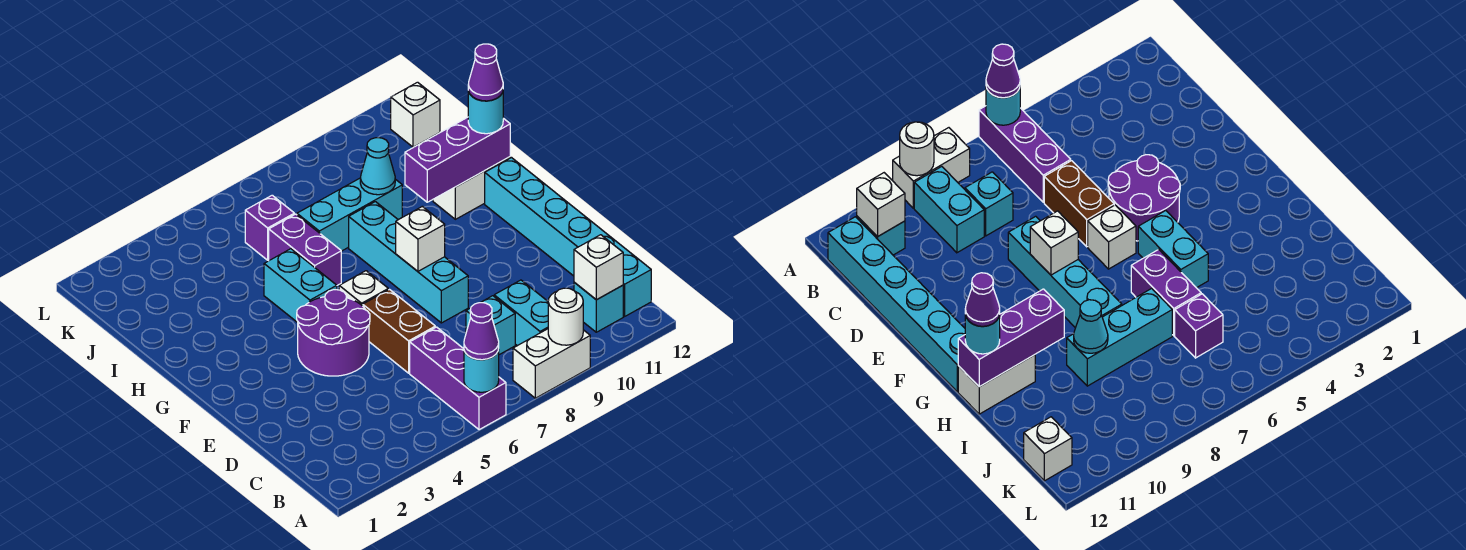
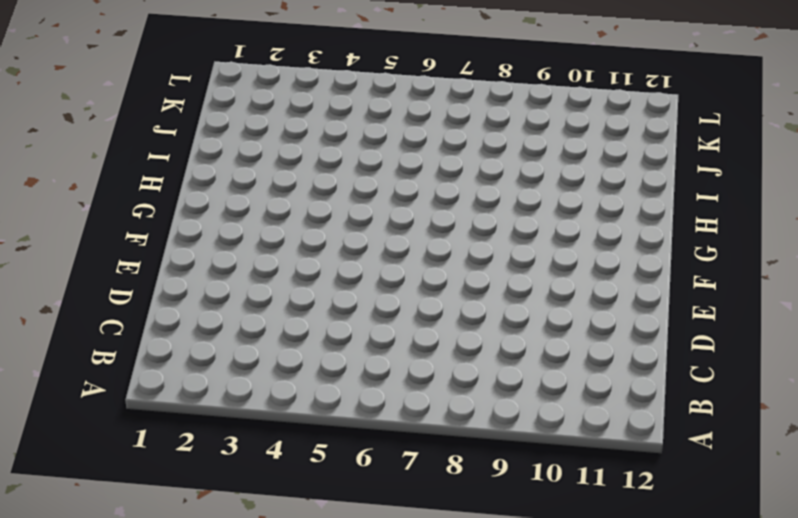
none -> purple brick A6:C6 level 1
none -> white brick A8:A9 level 1
none -> cyan brick B9:C9 level 1

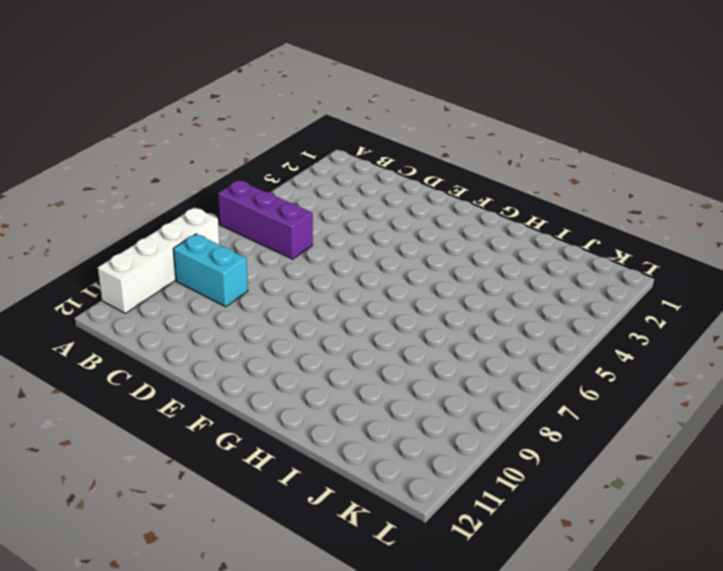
white brick A8:A11 level 1 -> white brick A8:A9 level 1
none -> cyan brick B11 level 1
none -> cyan brick B12:G12 level 1
none -> cyan brick C8 level 1

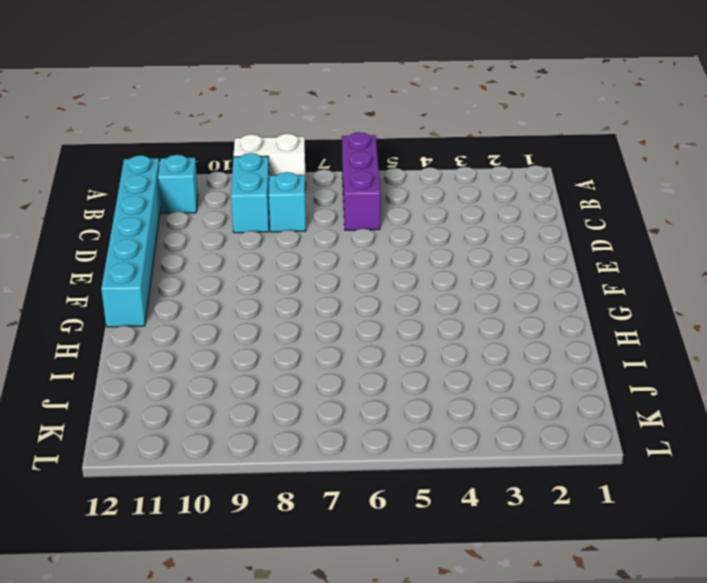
none -> brown brick D6:E6 level 1
none -> purple round brick E4:F5 level 1
none -> cyan brick E8:H8 level 1

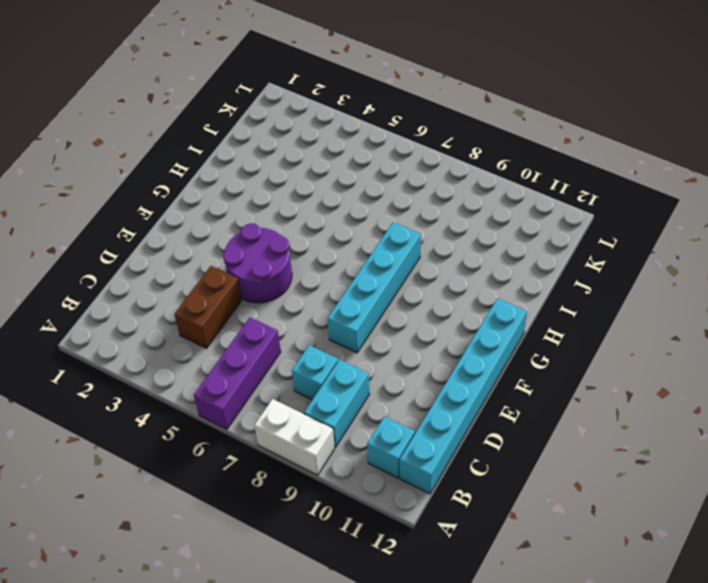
brown brick C4:D4 level 1 -> brown brick D6:E6 level 1
none -> white brick F6 level 1
none -> cyan brick G5:H5 level 1
none -> purple brick H6:I6 level 1

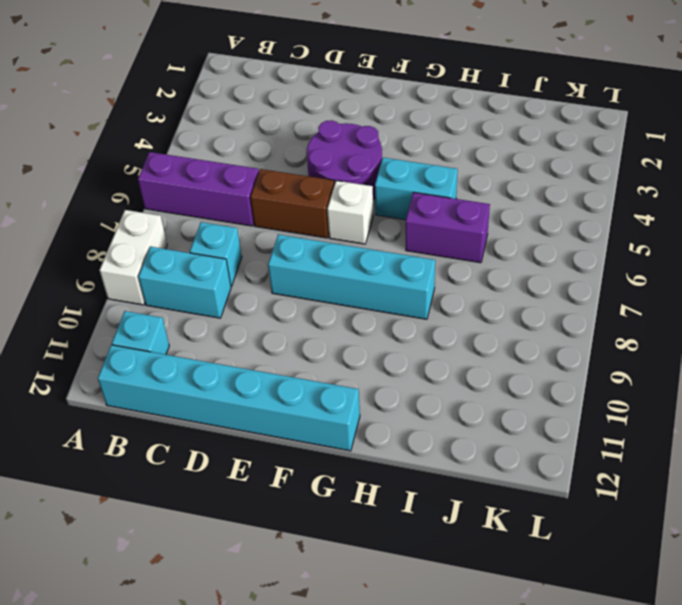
none -> white brick H11:H12 level 1
none -> cyan brick I7:I9 level 1
none -> purple brick J6 level 1

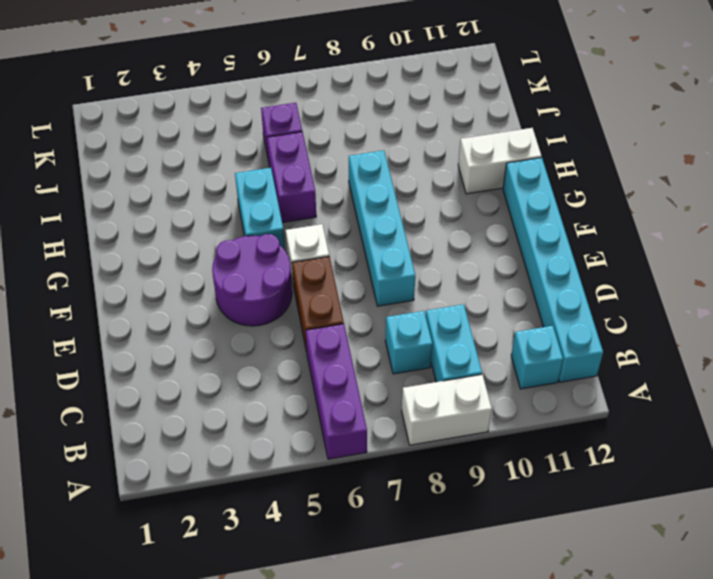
none -> cyan brick I7:I9 level 1
none -> white brick K12 level 1
none -> cyan round brick A6 level 2

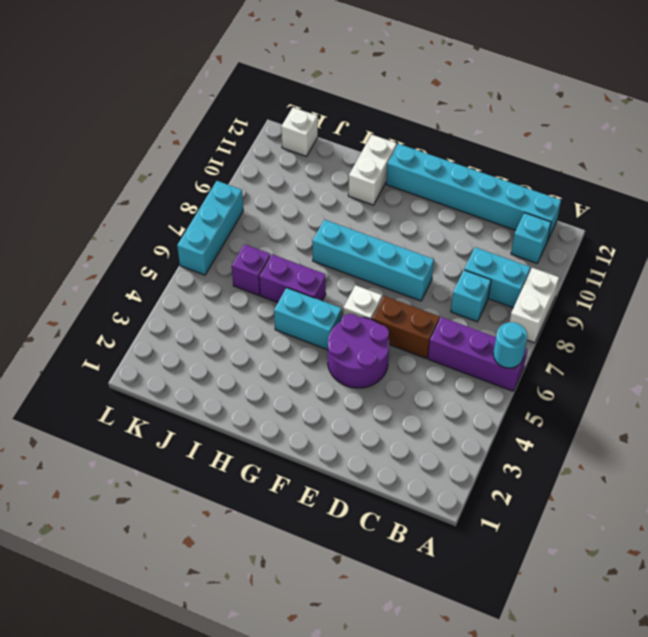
cyan brick L6:L8 level 1 -> cyan brick I7:I9 level 1
none -> white round brick A9 level 2
none -> white brick B11 level 2
none -> white brick F8 level 2

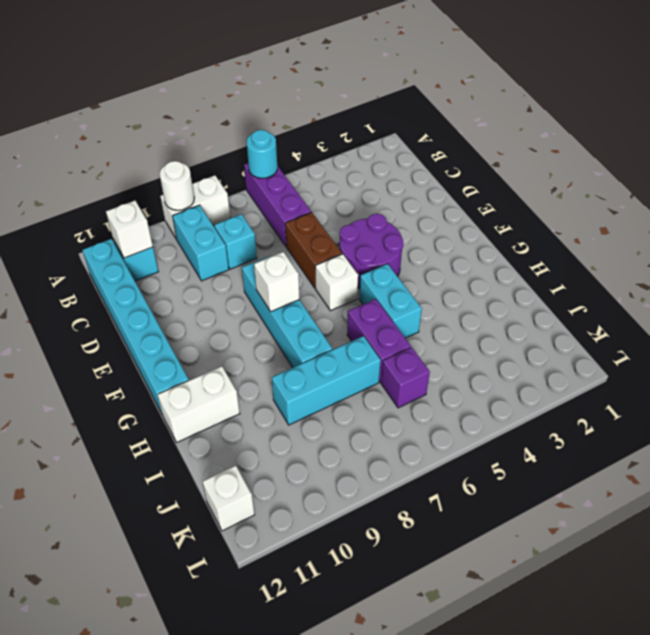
none -> purple brick H10:H12 level 2
none -> cyan cone I9 level 2
none -> purple cone A6 level 3

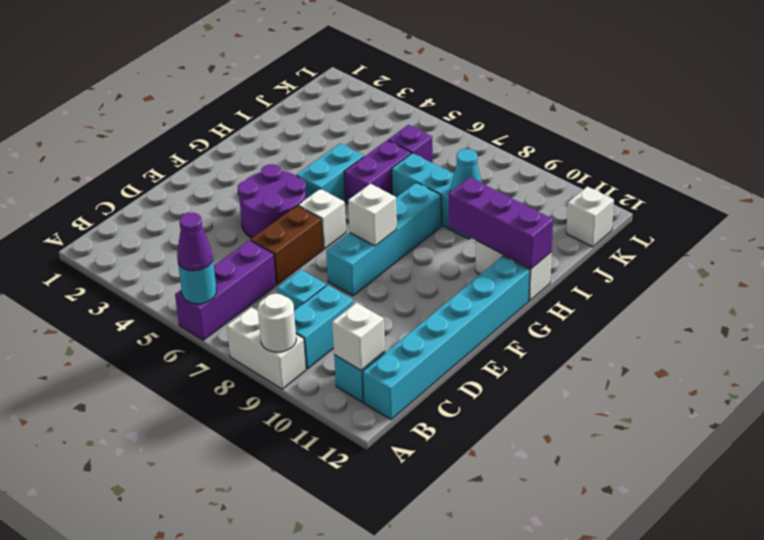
none -> cyan round brick H12 level 3
none -> purple cone H12 level 4

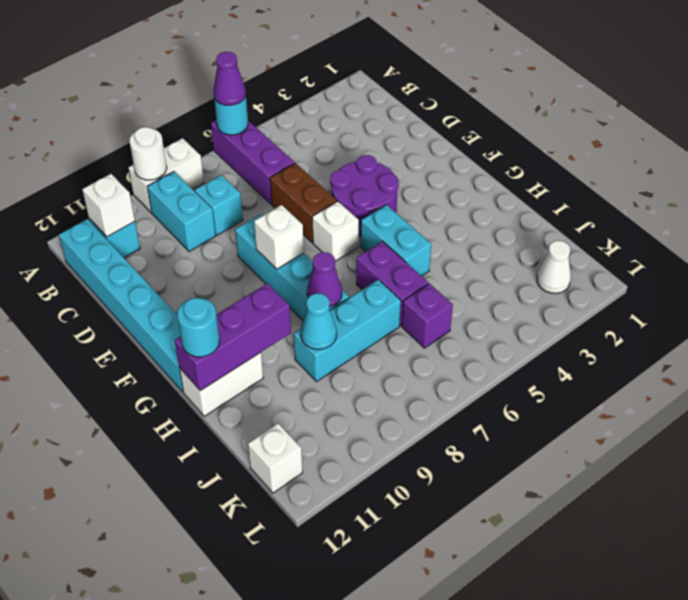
purple cone H8 level 2 -> purple cone H12 level 4
white cone K2 level 1 -> none

